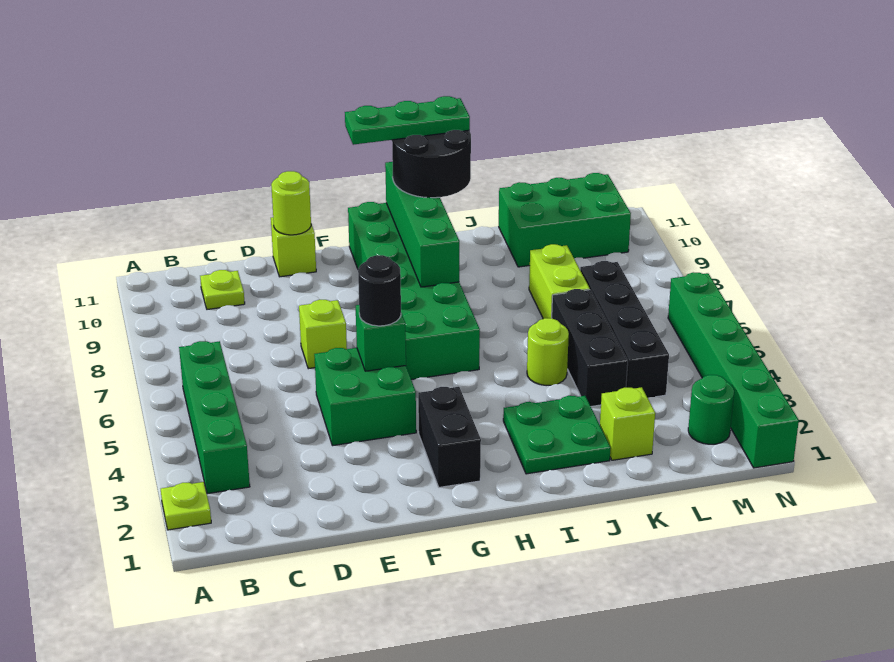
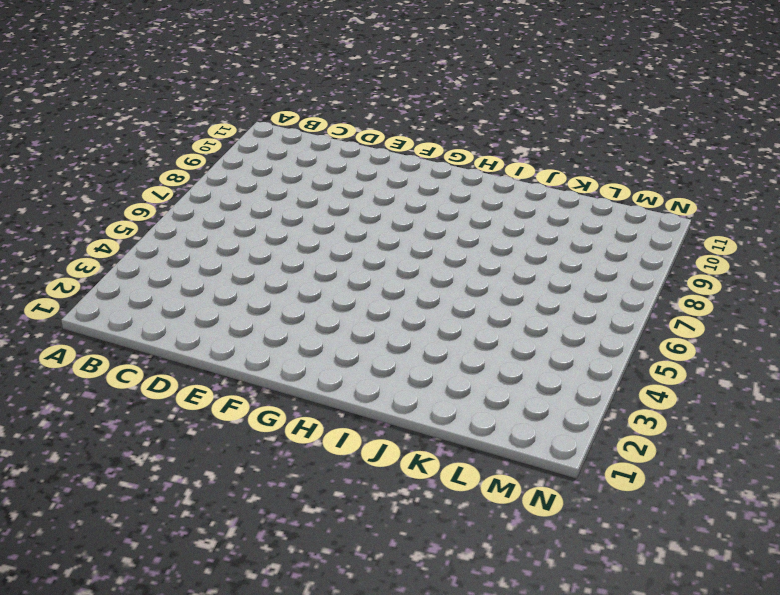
none -> lime plate A2 level 1
none -> green brick B3:B6 level 1
none -> lime plate C10 level 1

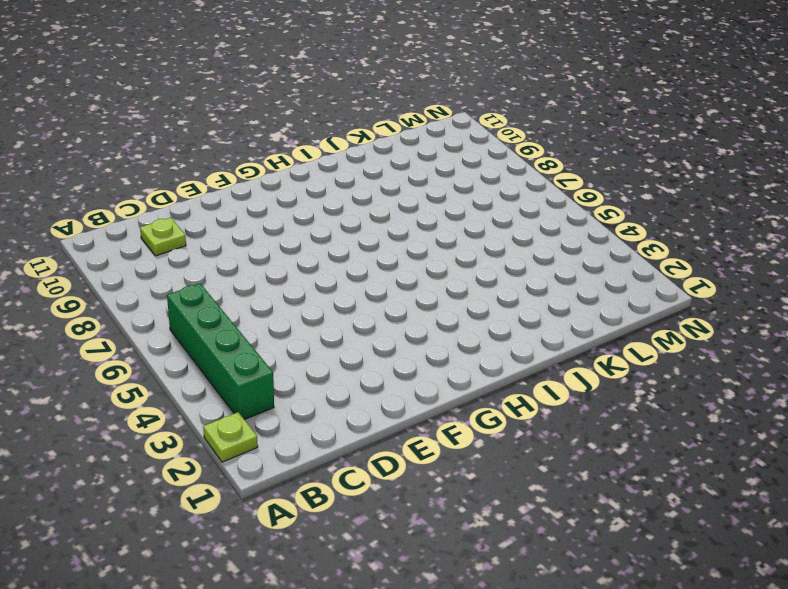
none -> green brick E4:F5 level 1
none -> lime brick E7 level 1
none -> lime brick E11 level 1

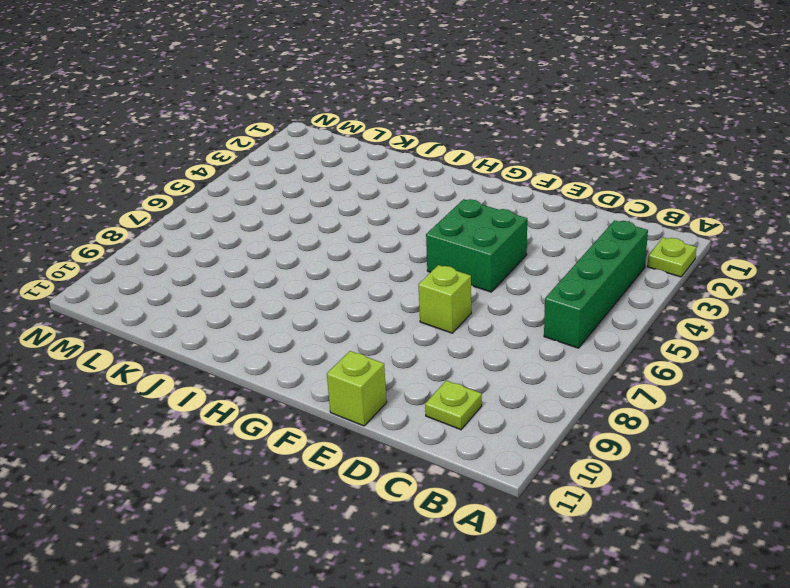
none -> black brick G2:G3 level 1
none -> green brick G6:H11 level 1
none -> green plate I2:J3 level 1

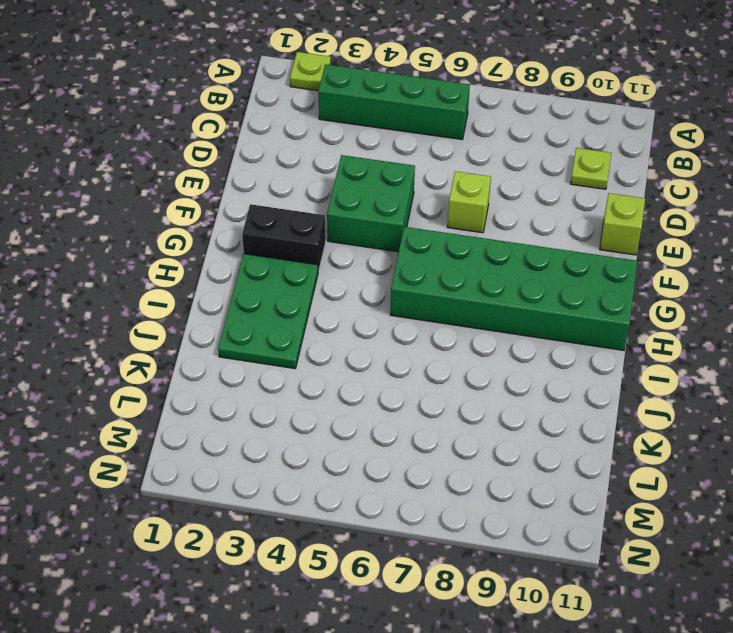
green plate H2:J3 level 1 -> green plate I2:J3 level 1
none -> lime round brick J5 level 1
none -> lime brick K2 level 1
none -> black brick K4:K6 level 1

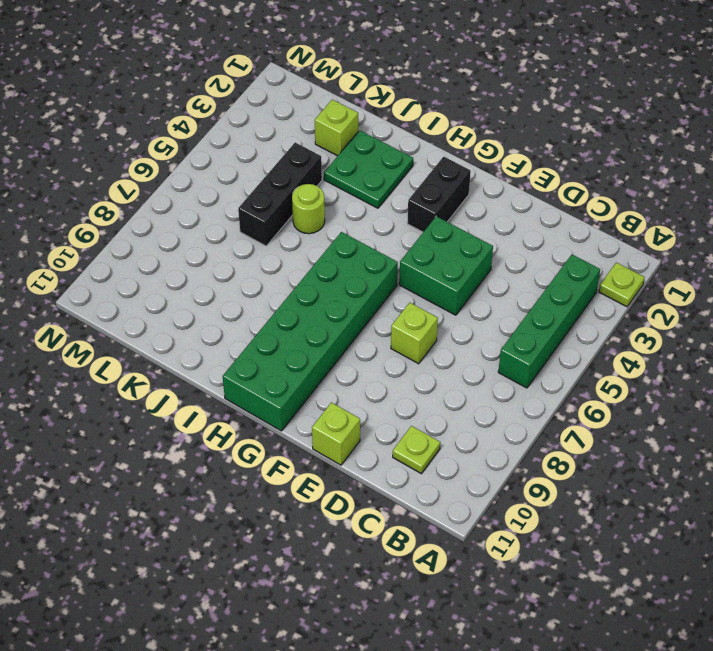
none -> lime brick K7:K8 level 1
none -> green brick K10:M11 level 1
none -> black brick L4:L7 level 1

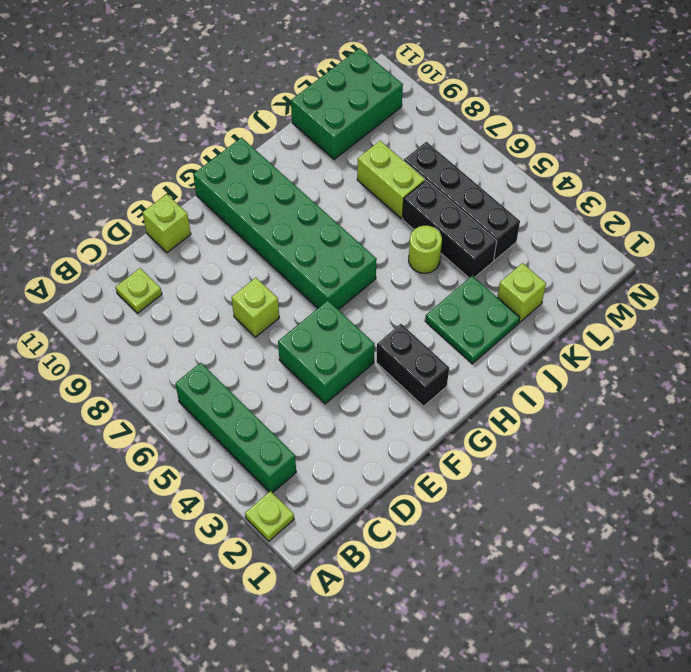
none -> green round brick M2 level 1
none -> green brick N1:N6 level 1
none -> lime round brick E11 level 2

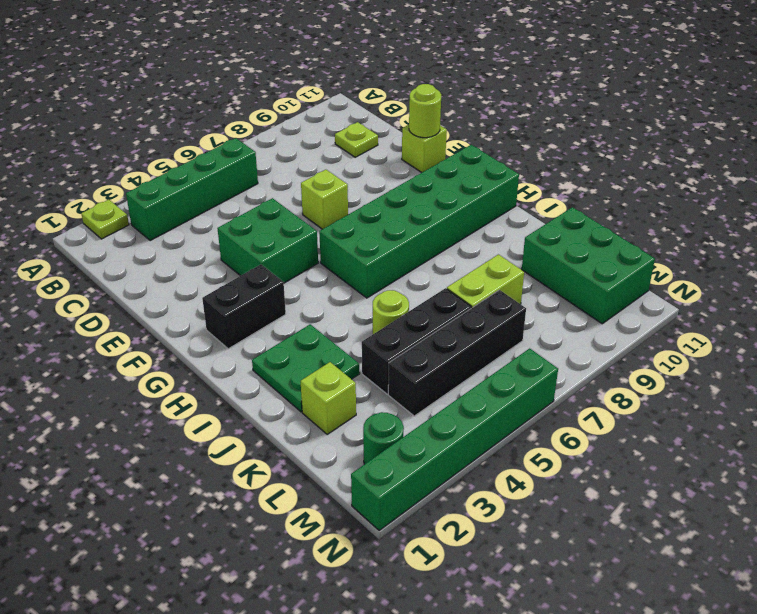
none -> green brick F5 level 2
none -> green brick H8:H11 level 2
none -> black round brick F5 level 3

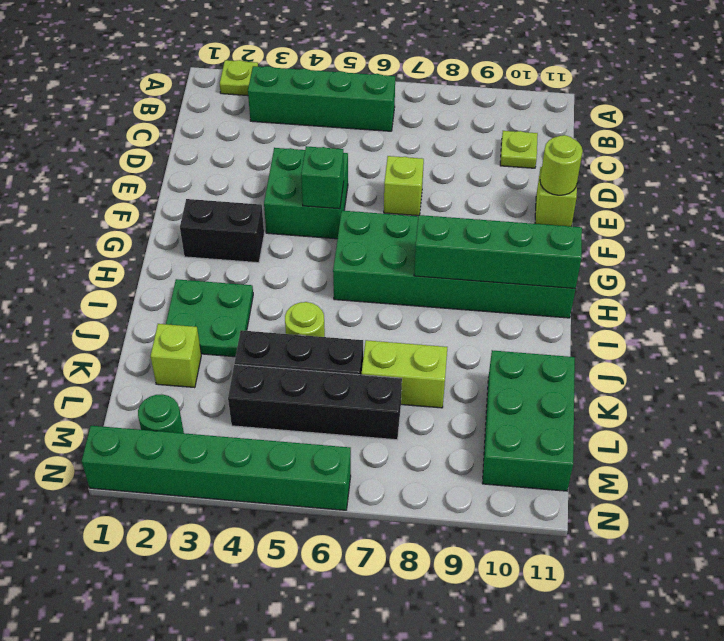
none -> black round brick F5 level 3
none -> black round brick H10:I11 level 3
none -> green plate G11:I11 level 4

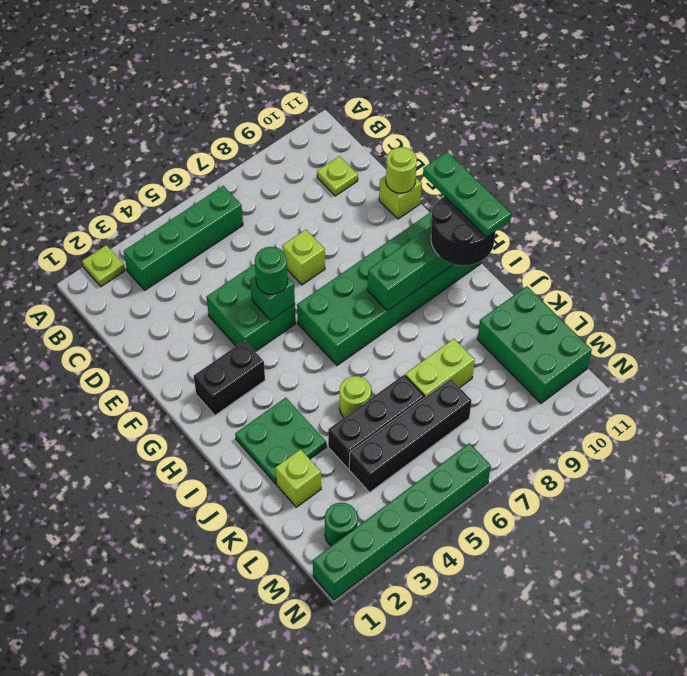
green round brick F5 level 3 -> black round brick F5 level 3

